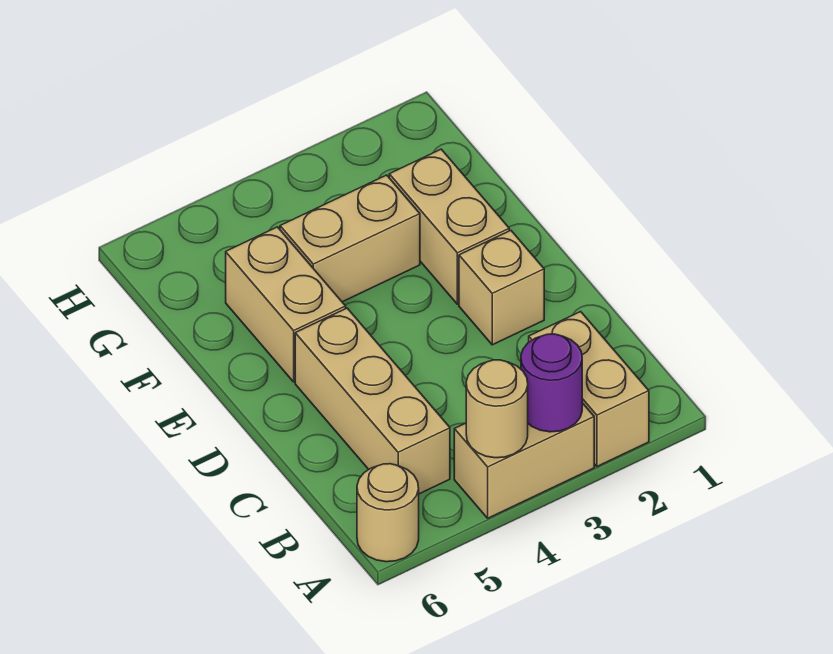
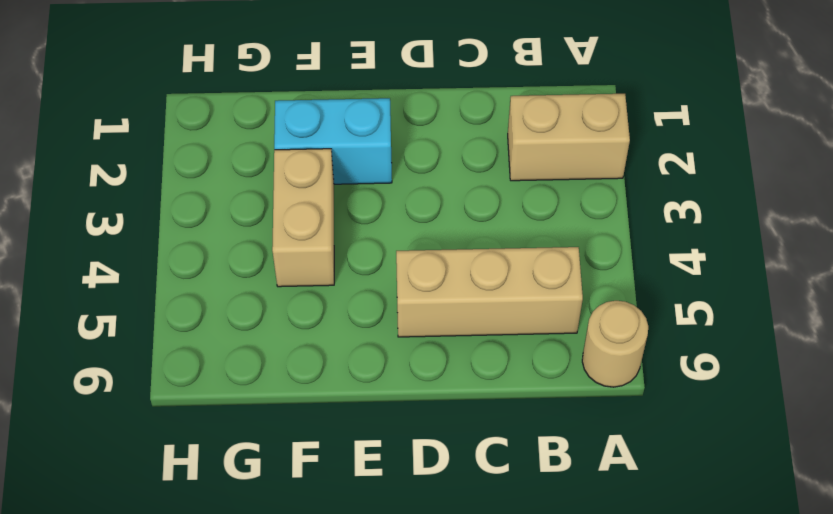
cyan brick E2:F2 level 1 -> tan brick E2:F2 level 1
none -> tan brick A3:A4 level 1
none -> tan brick D2 level 1

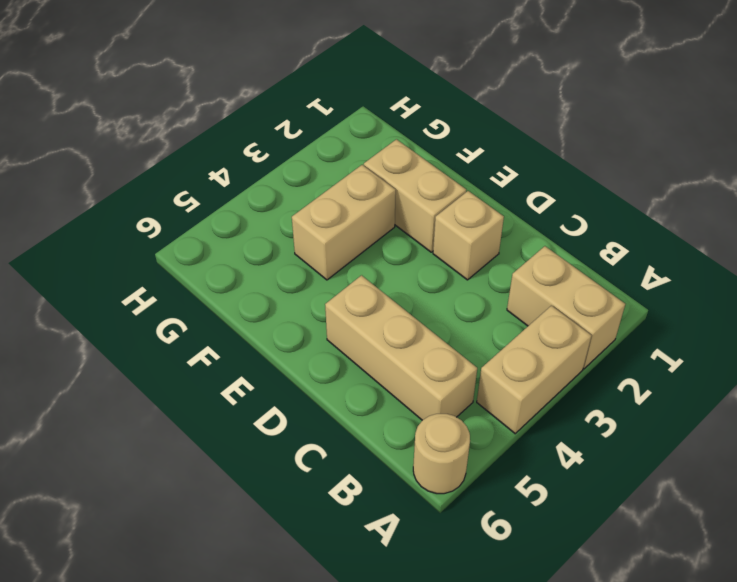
none -> tan brick E5:F5 level 1
none -> purple round brick A3 level 2

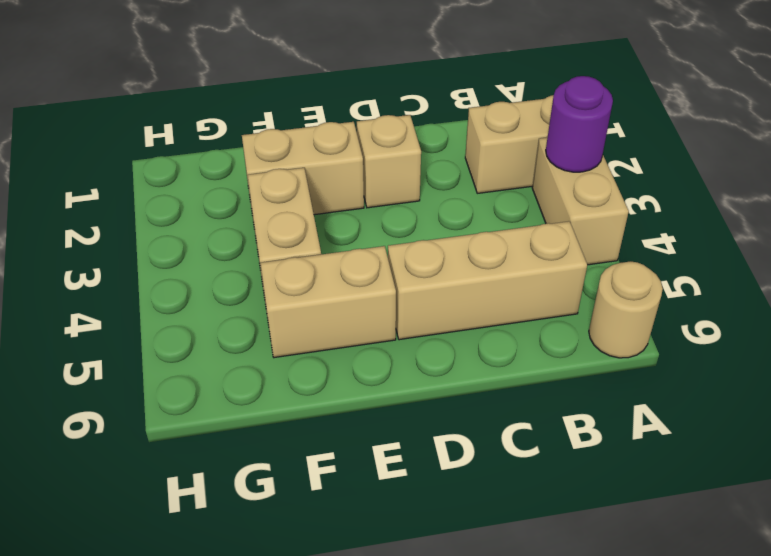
none -> tan round brick A4 level 2

